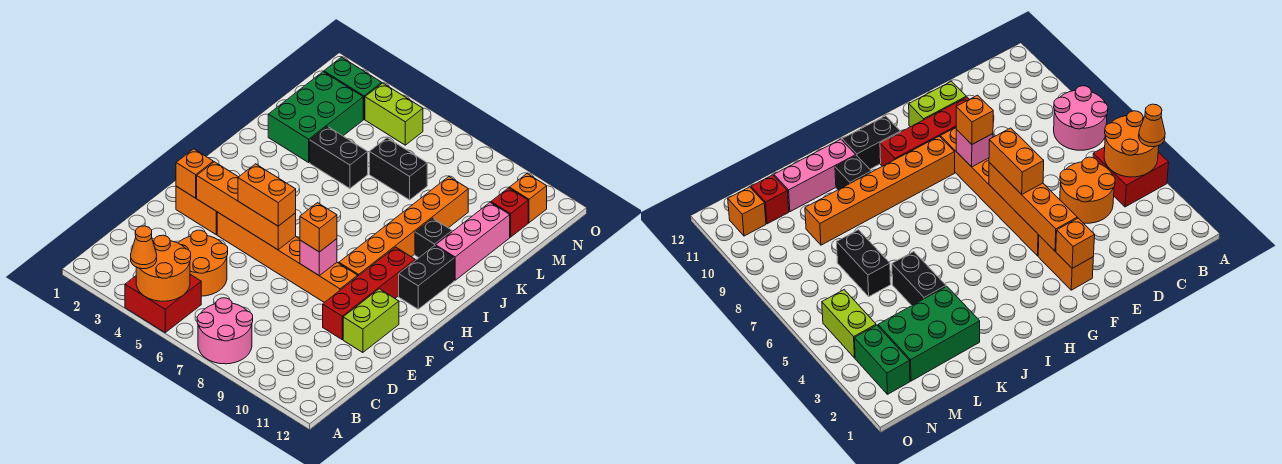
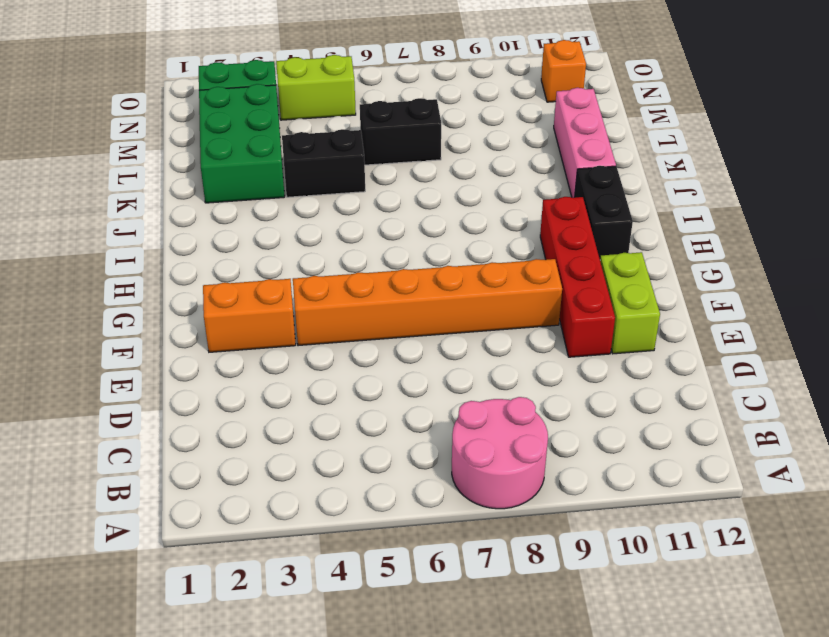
none -> red brick A4:B5 level 1
none -> orange round brick C4:D5 level 1
none -> orange brick G9:L9 level 1

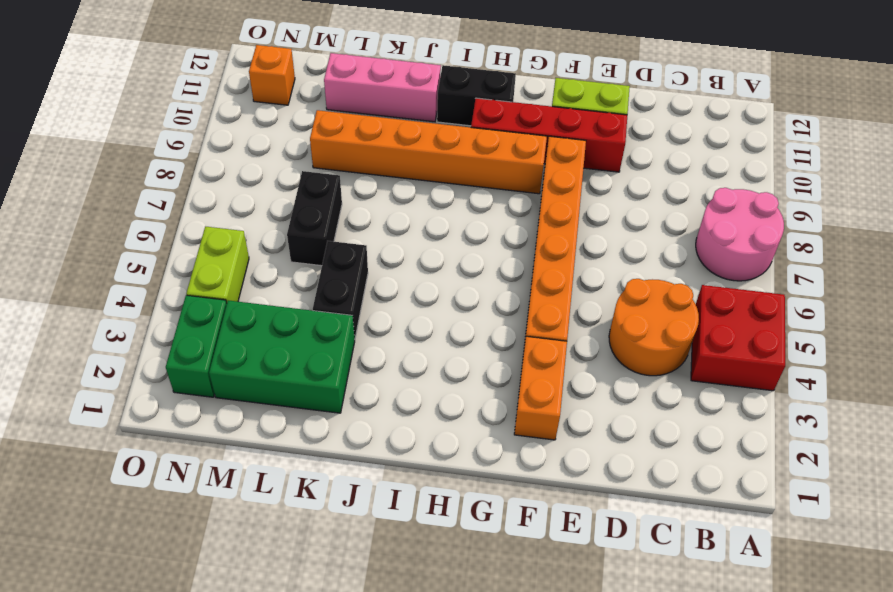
none -> black brick J10 level 1
none -> red brick M11 level 1
none -> orange round brick A4:B5 level 2

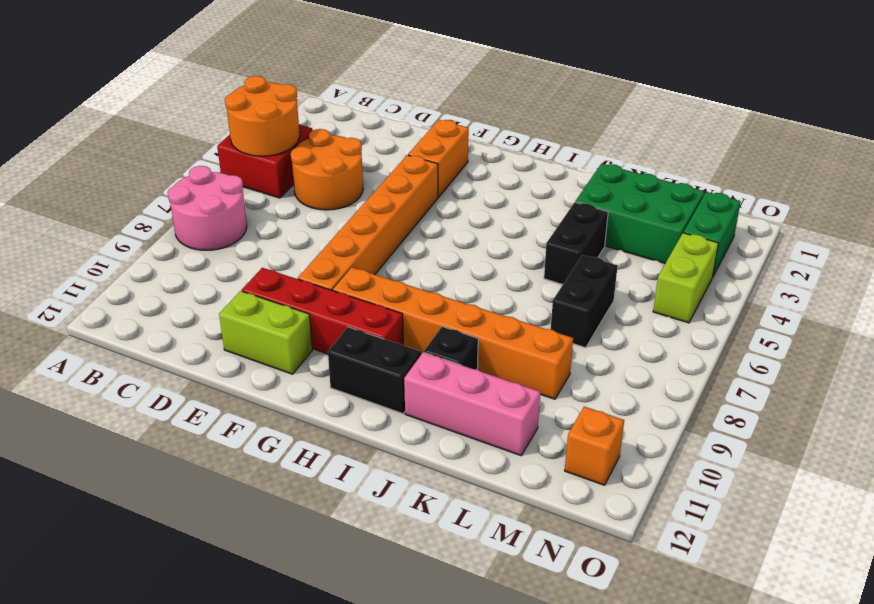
none -> red brick M11 level 1
none -> orange brick F2 level 2
none -> orange brick F3:F6 level 2

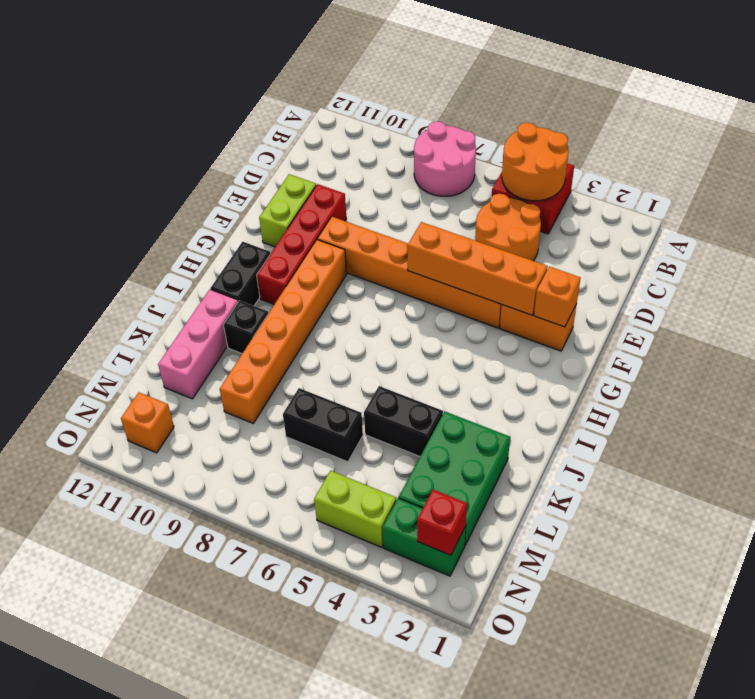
red brick N2 level 2 -> red brick M11 level 1
none -> pink brick F8 level 2
none -> orange cone A4 level 3
none -> orange brick F5:F6 level 3

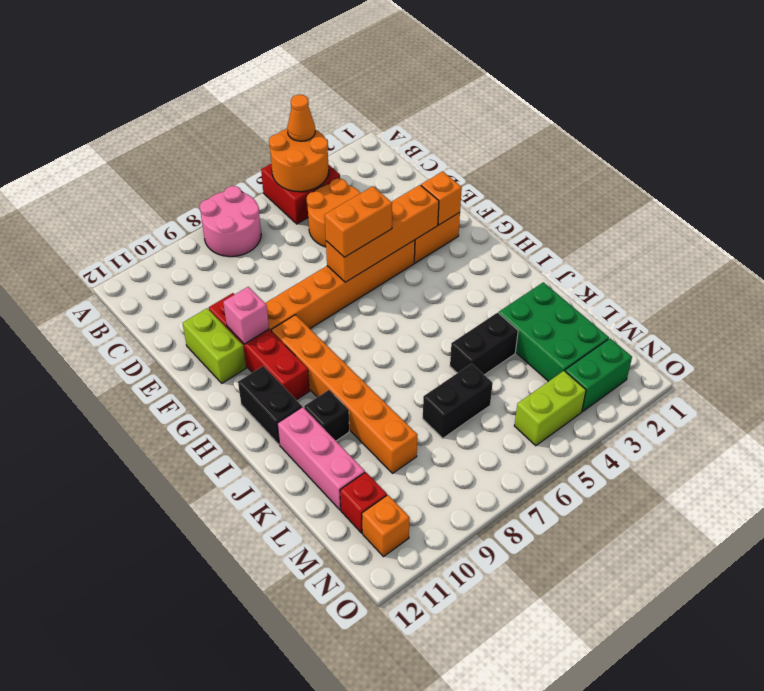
pink brick F10 level 2 -> pink brick F8 level 2
none -> orange brick F8 level 3

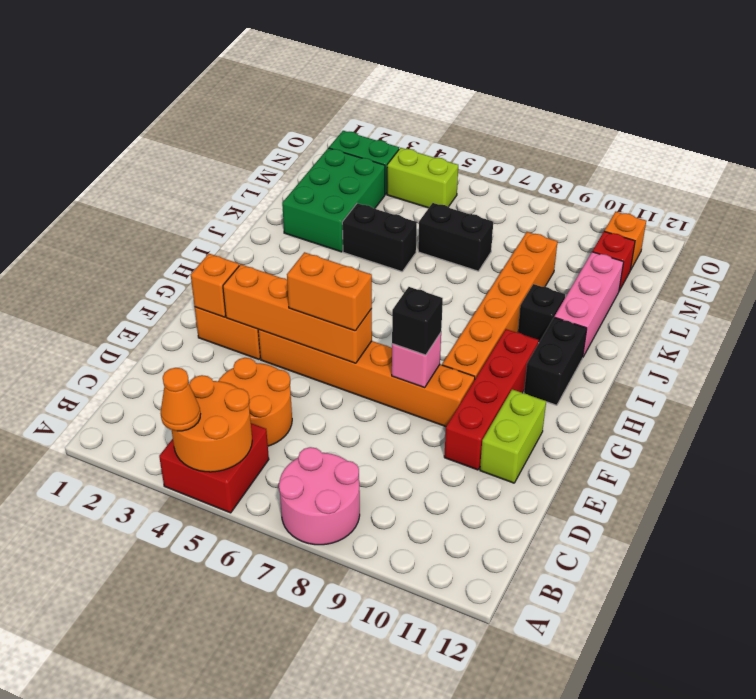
black brick F8 level 3 -> orange brick F8 level 3

